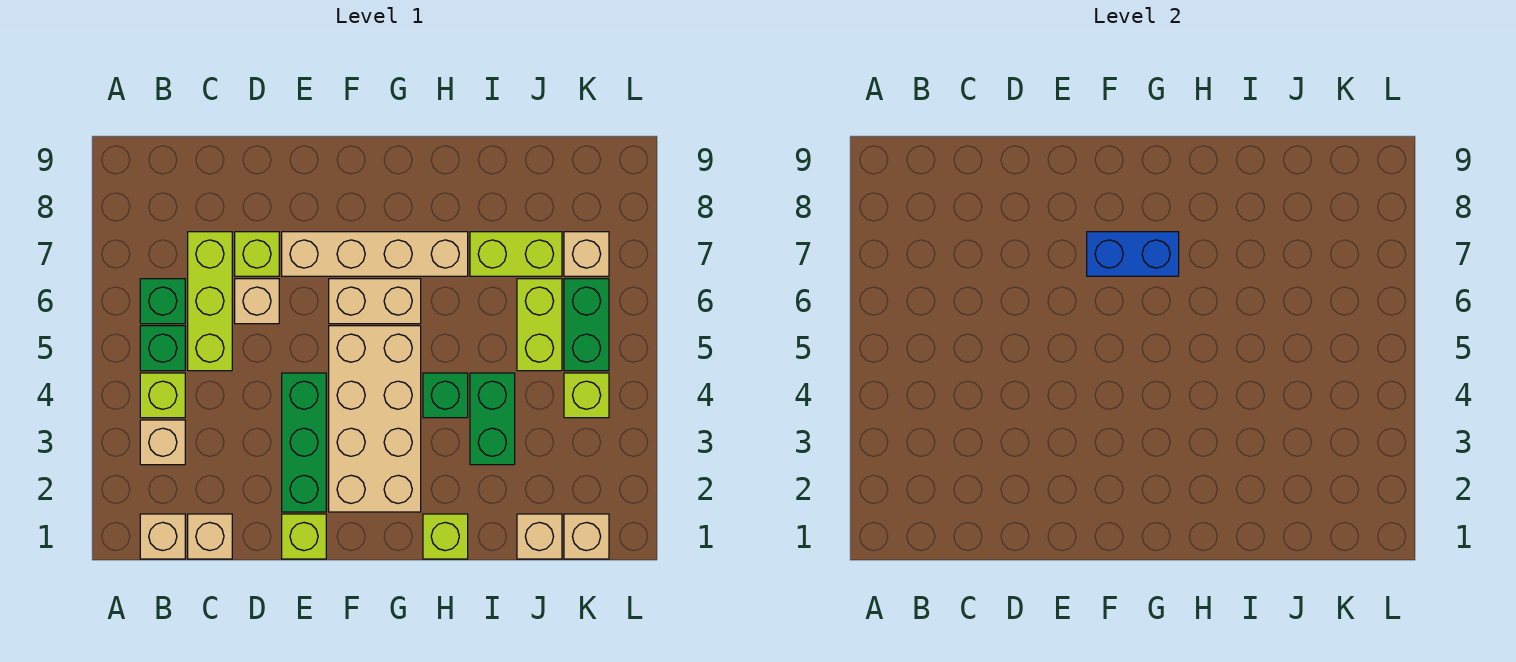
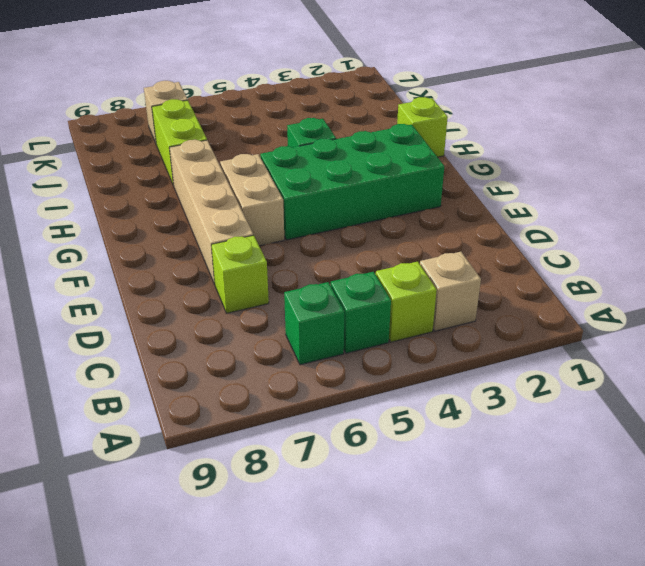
green brick F2:G5 level 1 -> tan brick F2:G5 level 1
none -> tan brick B1 level 1
none -> tan brick C1 level 1
none -> lime brick C5:C7 level 1

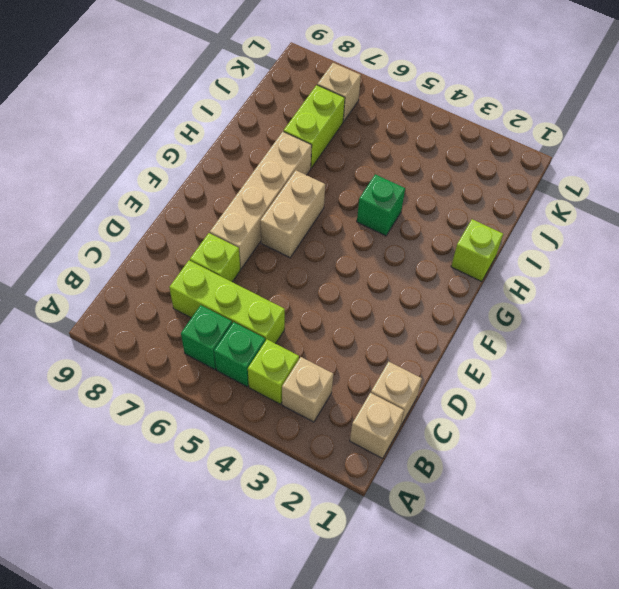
none -> tan brick D6 level 1
none -> lime brick E1 level 1
none -> green brick E2:E4 level 1

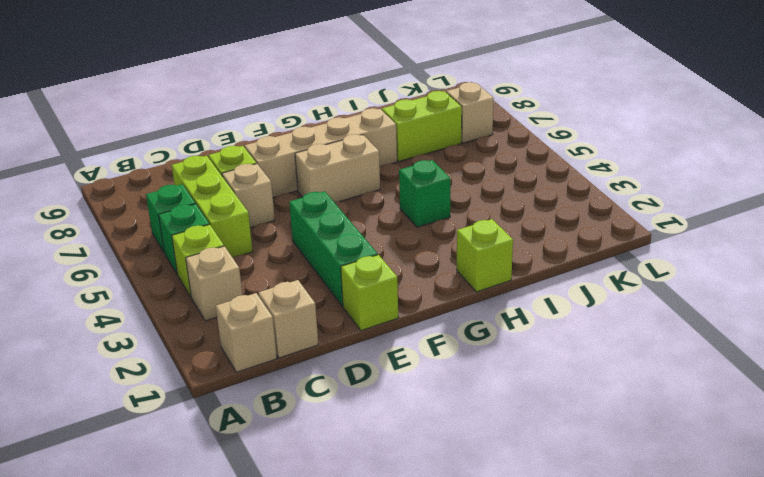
none -> tan brick F2:G5 level 1
none -> green brick I3:I4 level 1
none -> tan brick J1 level 1

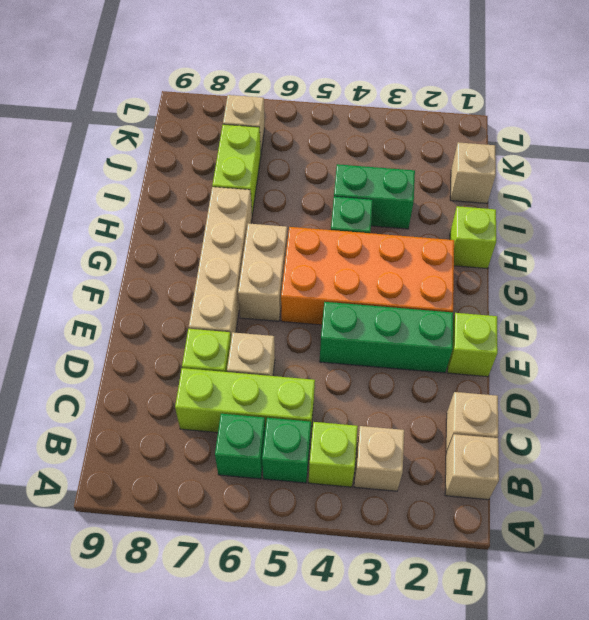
orange brick F2:G5 level 1 -> tan brick F2:G5 level 1
none -> lime brick J5:J6 level 1
none -> tan brick K1 level 1
none -> lime brick K4 level 1

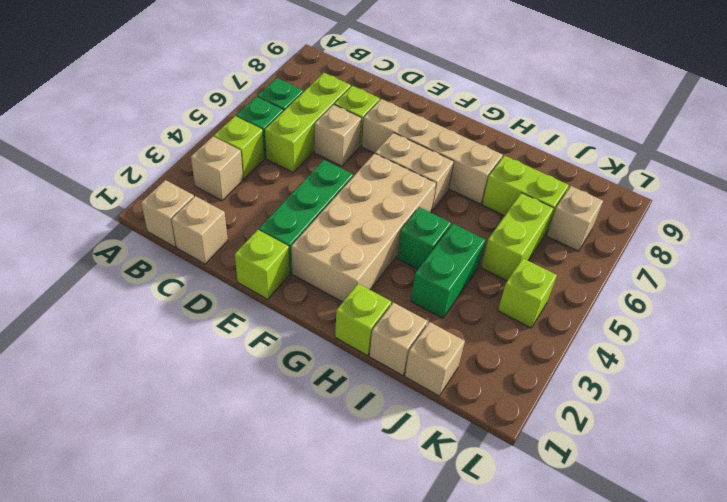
tan brick I1 level 1 -> tan brick K1 level 1
none -> green brick K5:K6 level 1
none -> blue brick F7:G7 level 2

